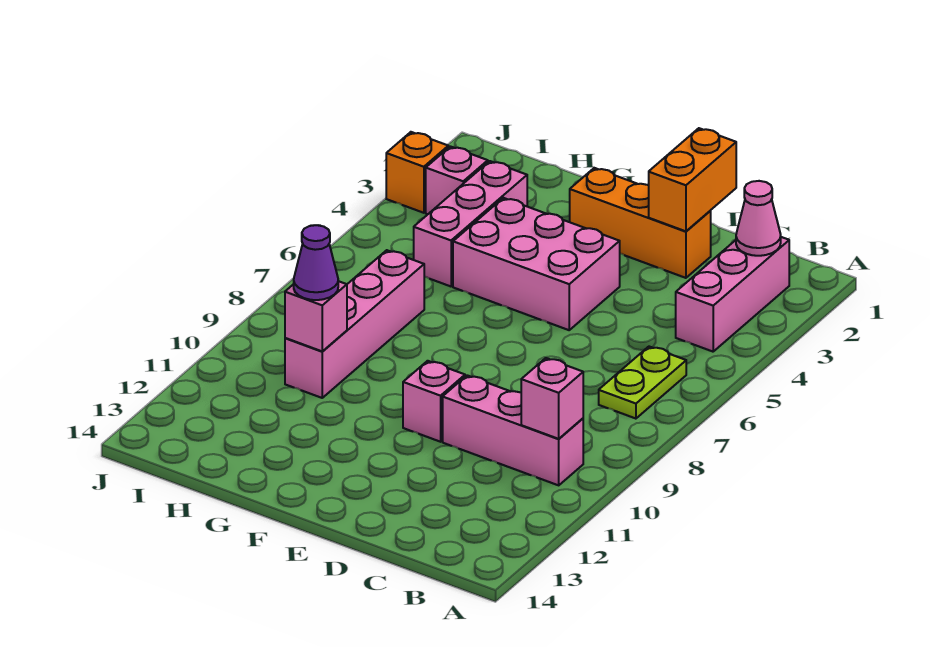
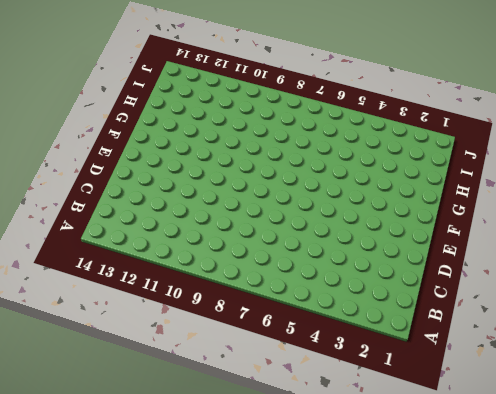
none -> pink brick B2:B4 level 1
none -> lime plate B6:B7 level 1
none -> pink brick B10:D10 level 1

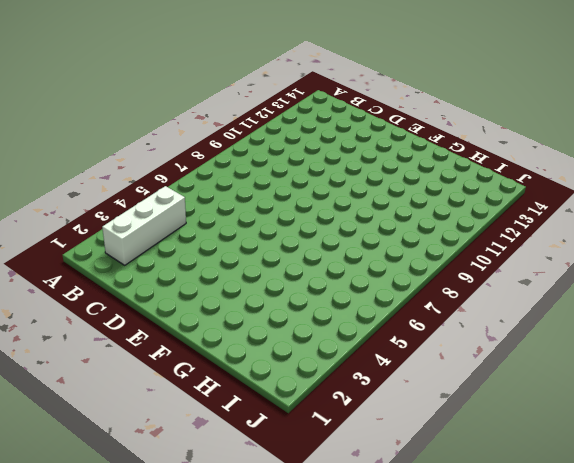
white brick B2:B4 level 1 -> pink brick B2:B4 level 1
none -> lime plate B6:B7 level 1
none -> pink brick B10:D10 level 1
none -> orange brick D2:F2 level 1

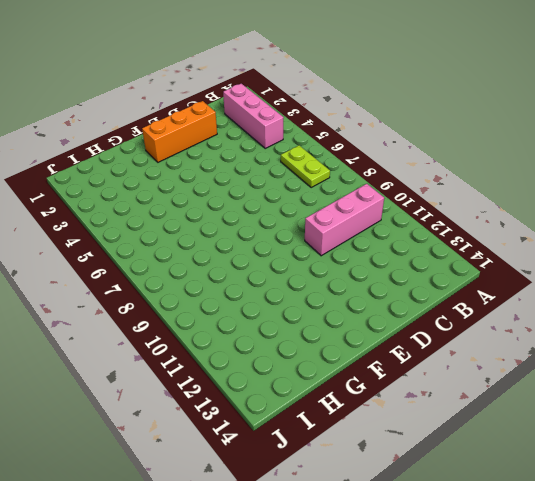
none -> pink brick E4:G5 level 1
none -> pink brick E10 level 1
none -> pink brick H3:H5 level 1

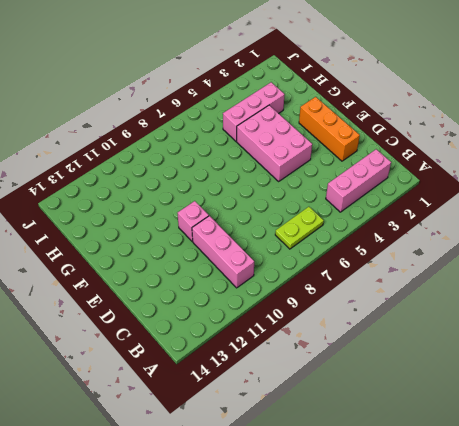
none -> pink brick H7:H10 level 1
none -> pink brick I3 level 1
none -> orange brick J3 level 1

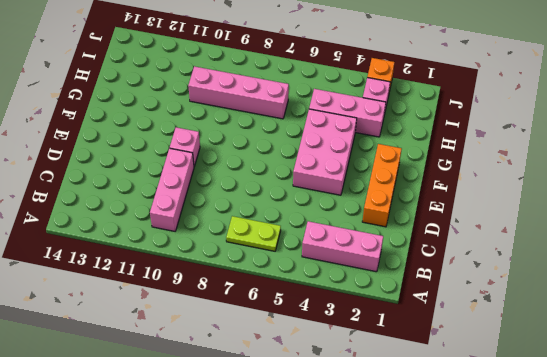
none -> pink cone B2 level 2
none -> pink brick B10 level 2
none -> orange brick D1:D2 level 2

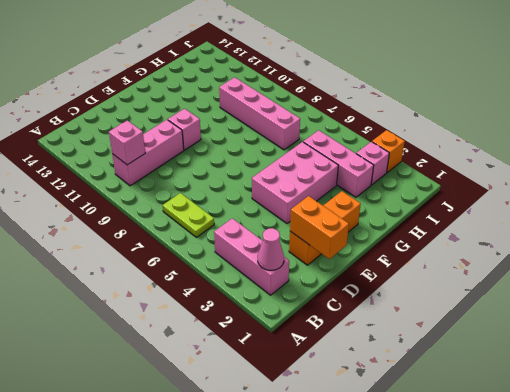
none -> pink brick H10 level 2
none -> purple cone H10 level 3

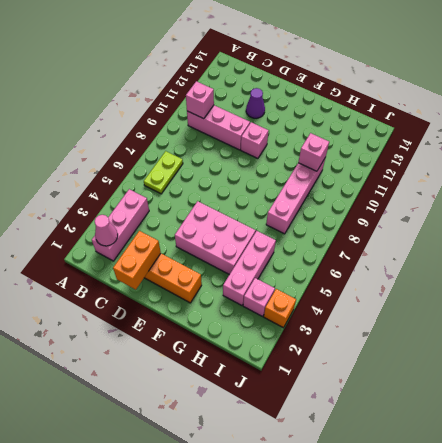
purple cone D12 level 1 -> purple cone H10 level 3

